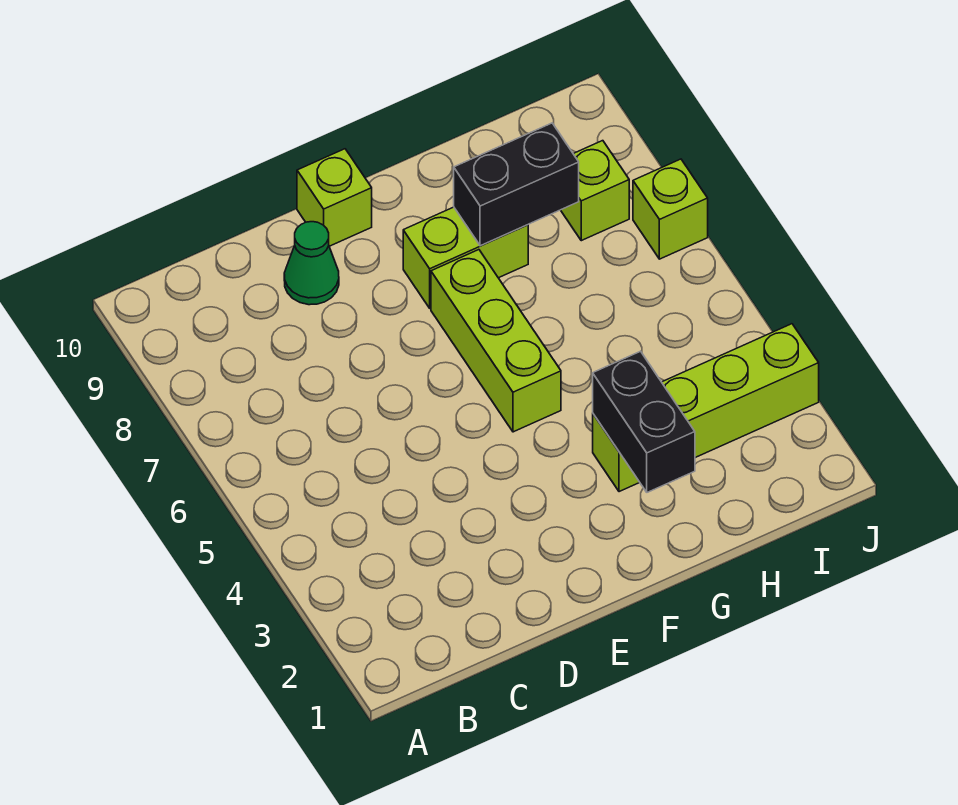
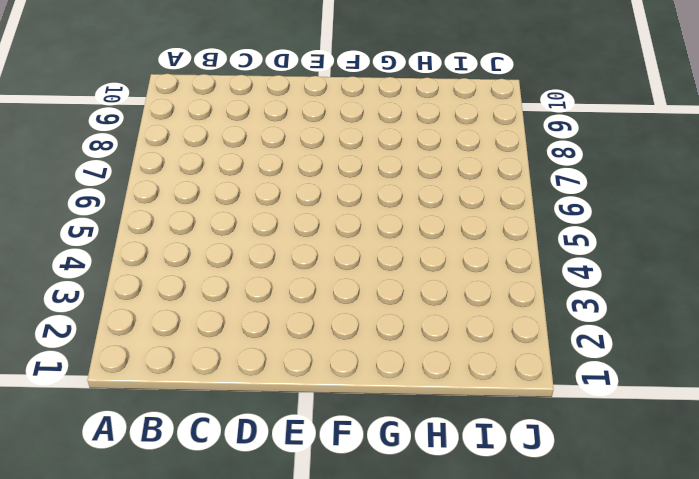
none -> green cone D9 level 1
none -> lime brick E10 level 1

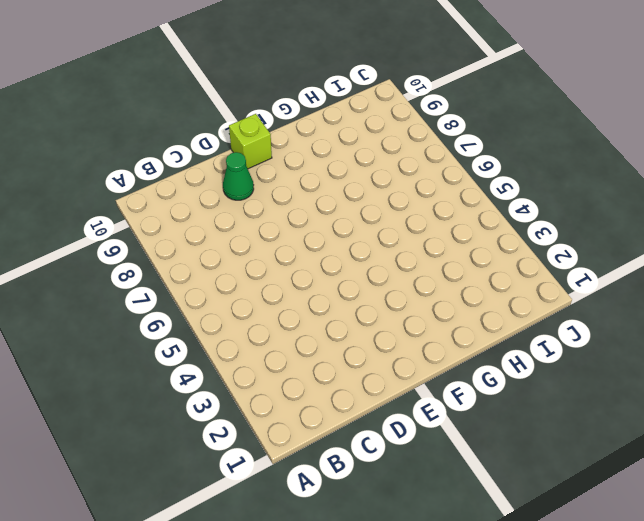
none -> lime brick F5:F7 level 1
none -> lime brick F8:G8 level 1

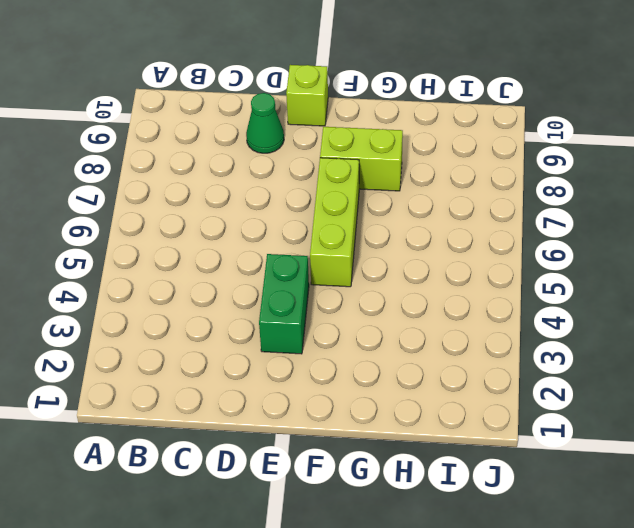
green brick E3:E4 level 1 -> none
none -> lime brick G3:J3 level 1
none -> lime brick I8 level 1

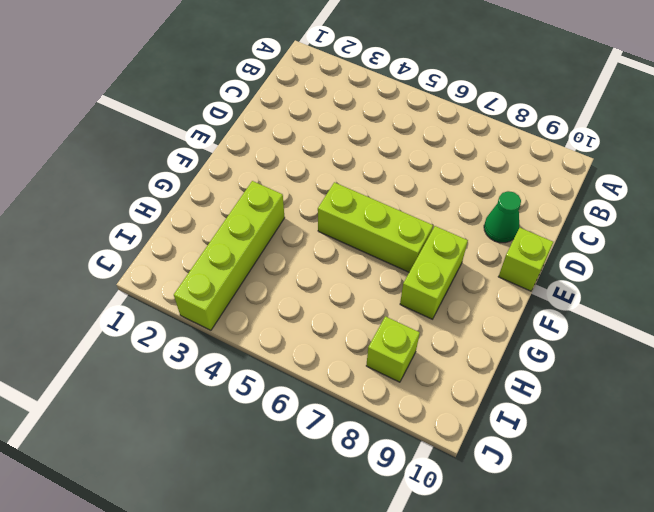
none -> lime brick J7 level 1
none -> black brick G2:G3 level 2

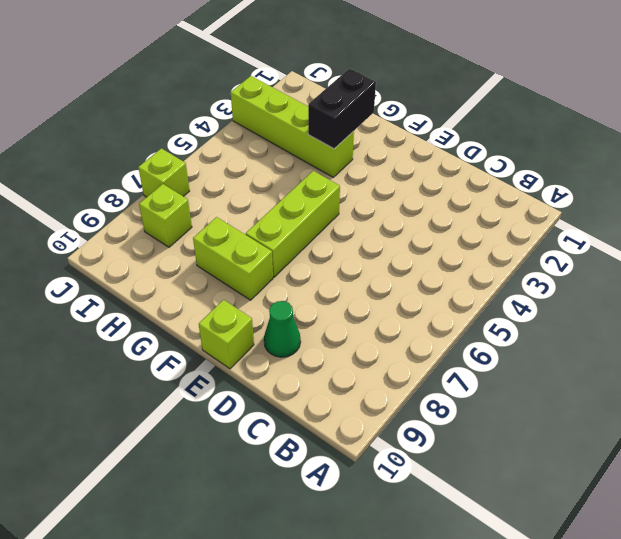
none -> black brick G8:H8 level 2

